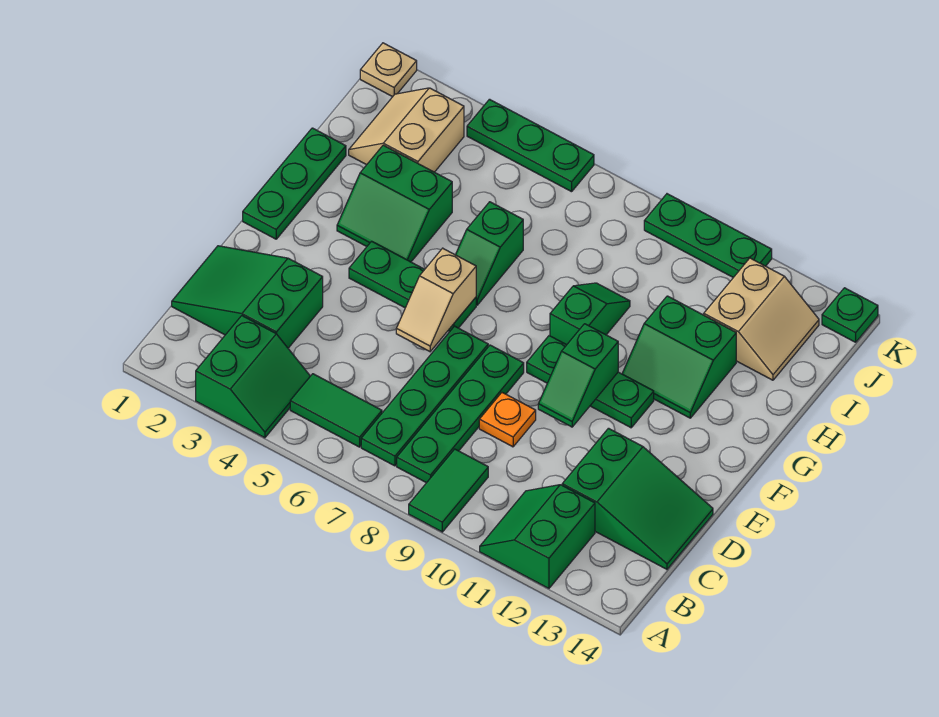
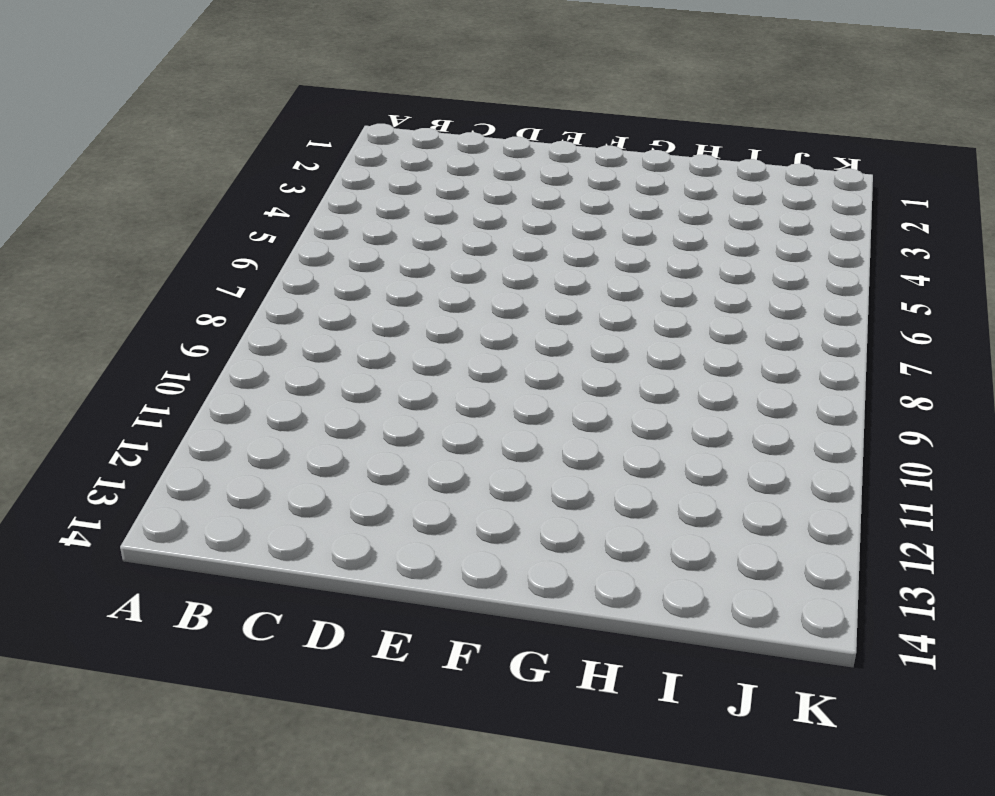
none -> green slope A3:B4 level 1 top 3
none -> green tile A9:B9 level 1
none -> green slope A11:B12 level 1 top 12

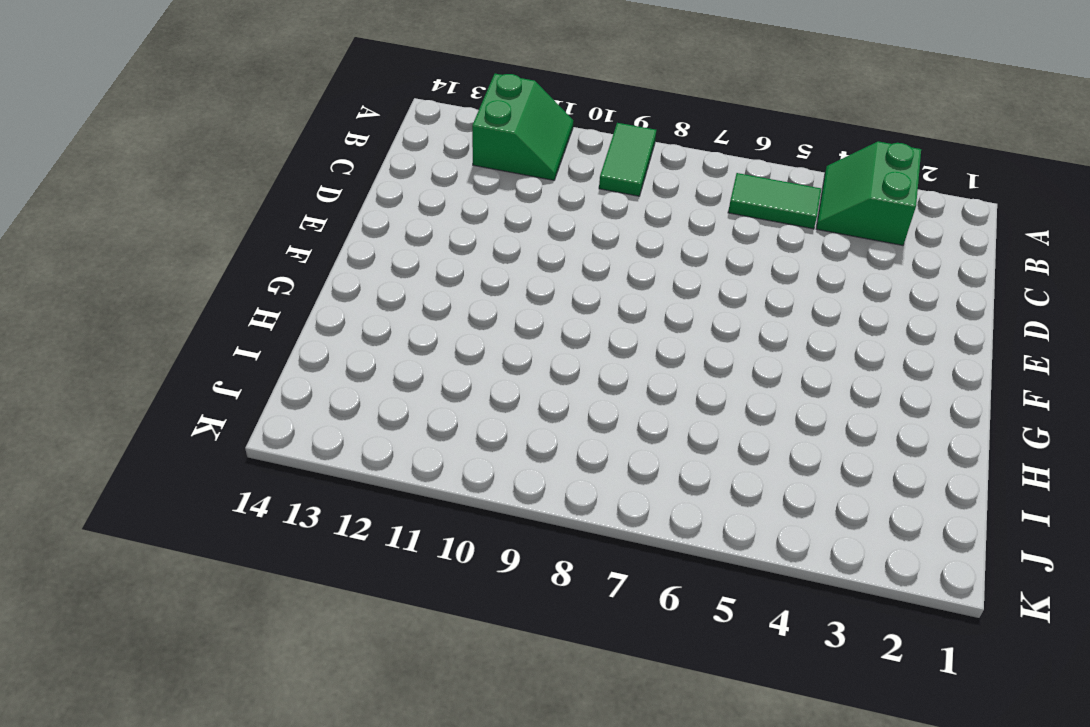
none -> green plate B7:E7 level 1
none -> green plate B8:E8 level 1
none -> green slope C1:D3 level 1 top 3

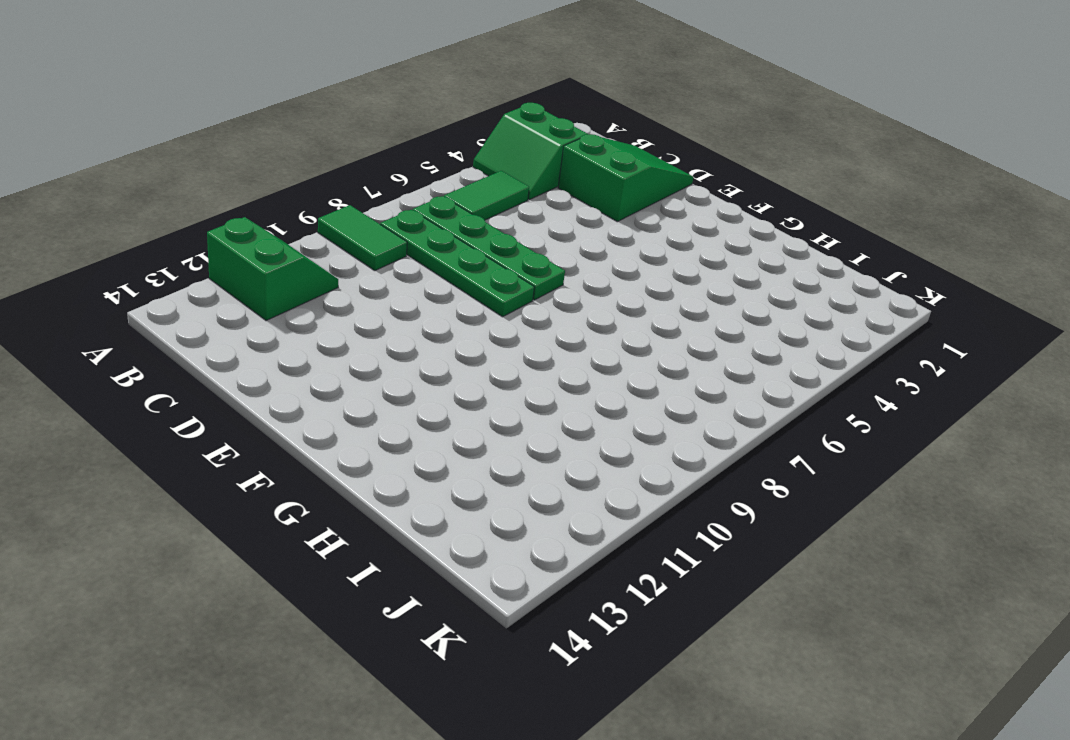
none -> green slope C12:D14 level 1 top 12
none -> orange plate D9 level 1
none -> green plate F1:H1 level 1

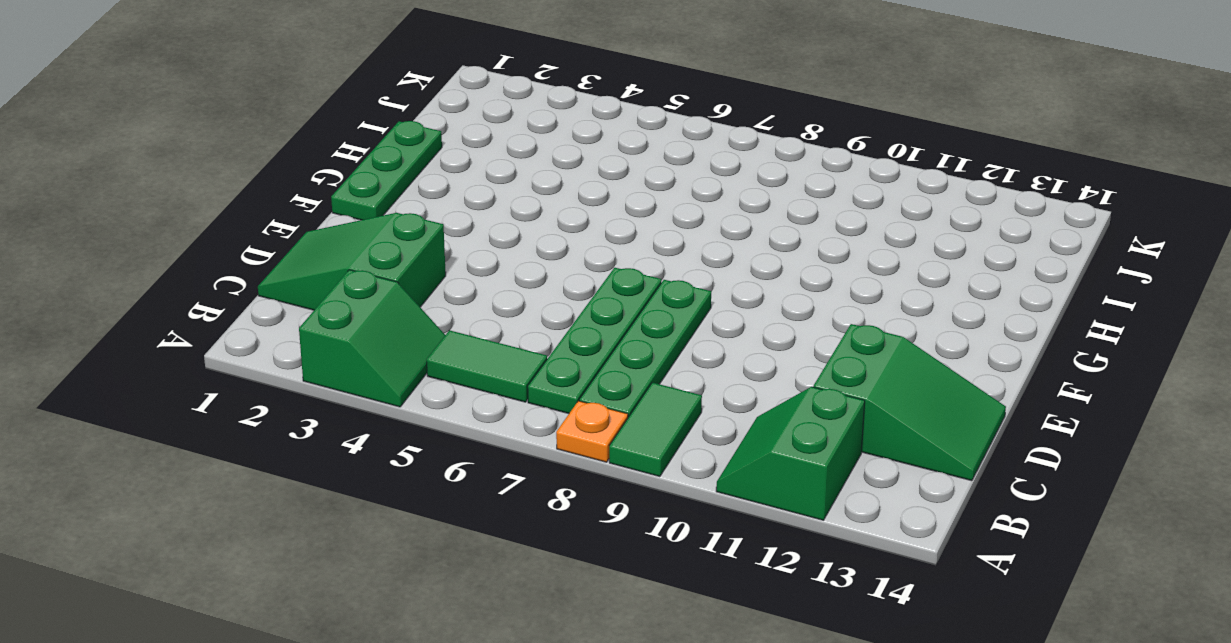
orange plate A8 level 1 -> orange plate D9 level 1
none -> green plate F4:F6 level 1
none -> green plate F9:F11 level 1
none -> green slope G3:H4 level 1 top H

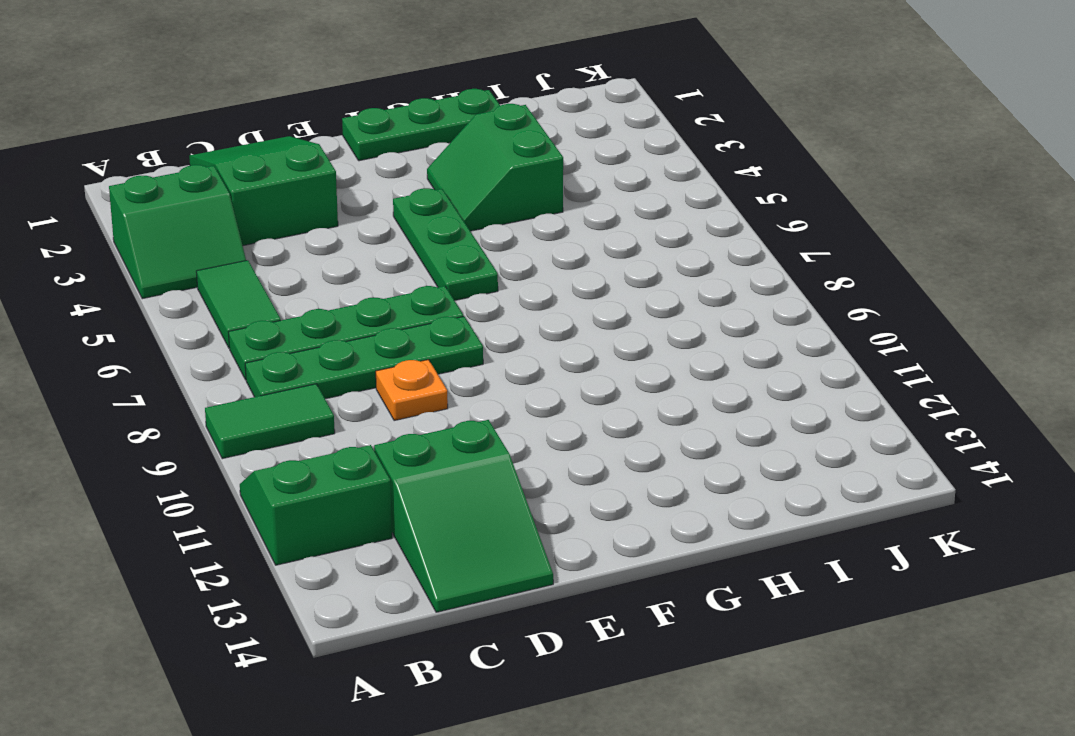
none -> green plate F9:F11 level 1
none -> green slope G6:H6 level 1 top H
none -> green slope G9:H9 level 1 top G

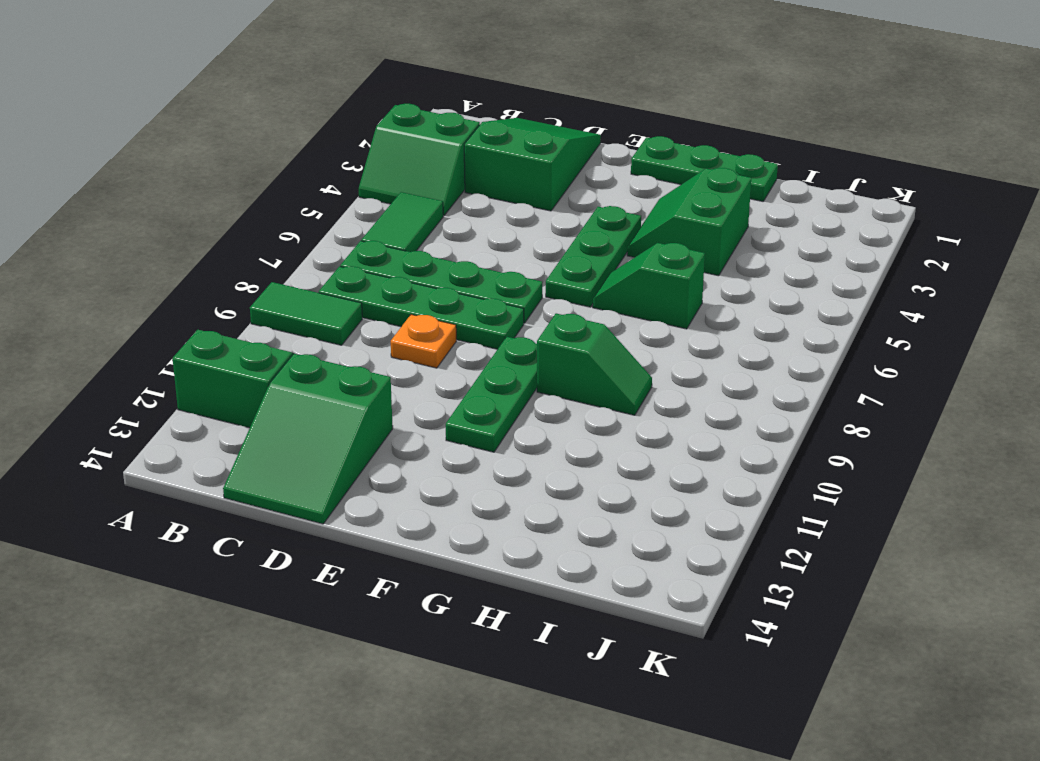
none -> green slope G11:H12 level 1 top H
none -> tan slope I2:J3 level 1 top 3
none -> tan slope I12:J13 level 1 top 12

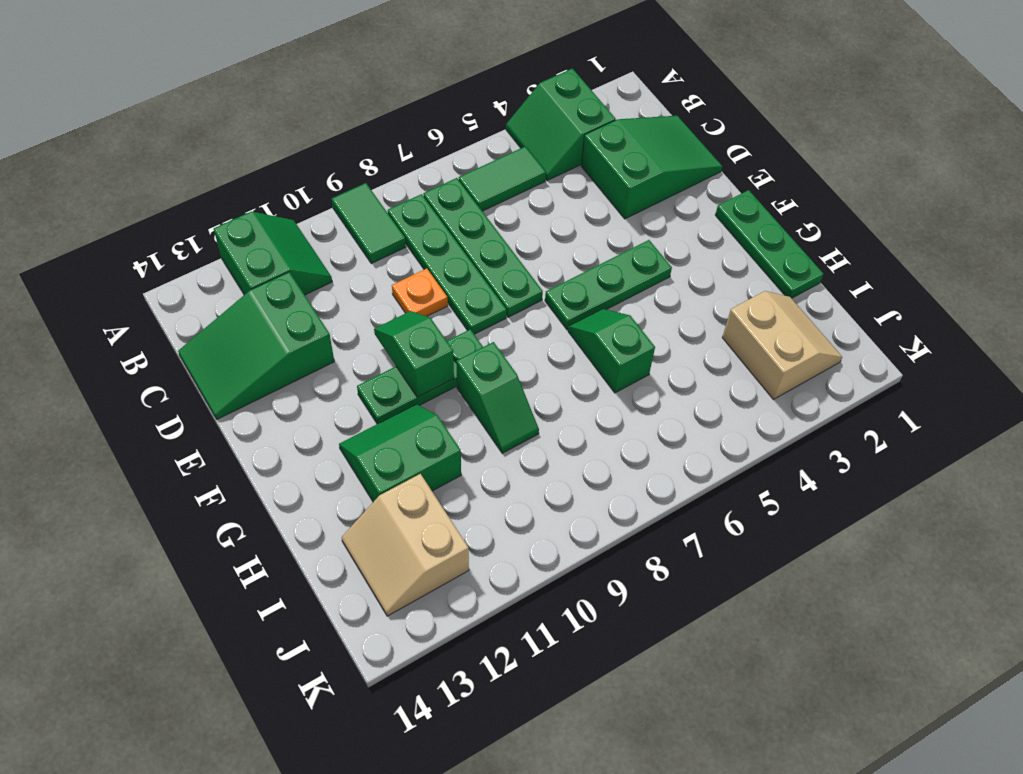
none -> green slope G3:H4 level 1 top H
none -> tan plate K1 level 1
none -> green plate K4:K6 level 1

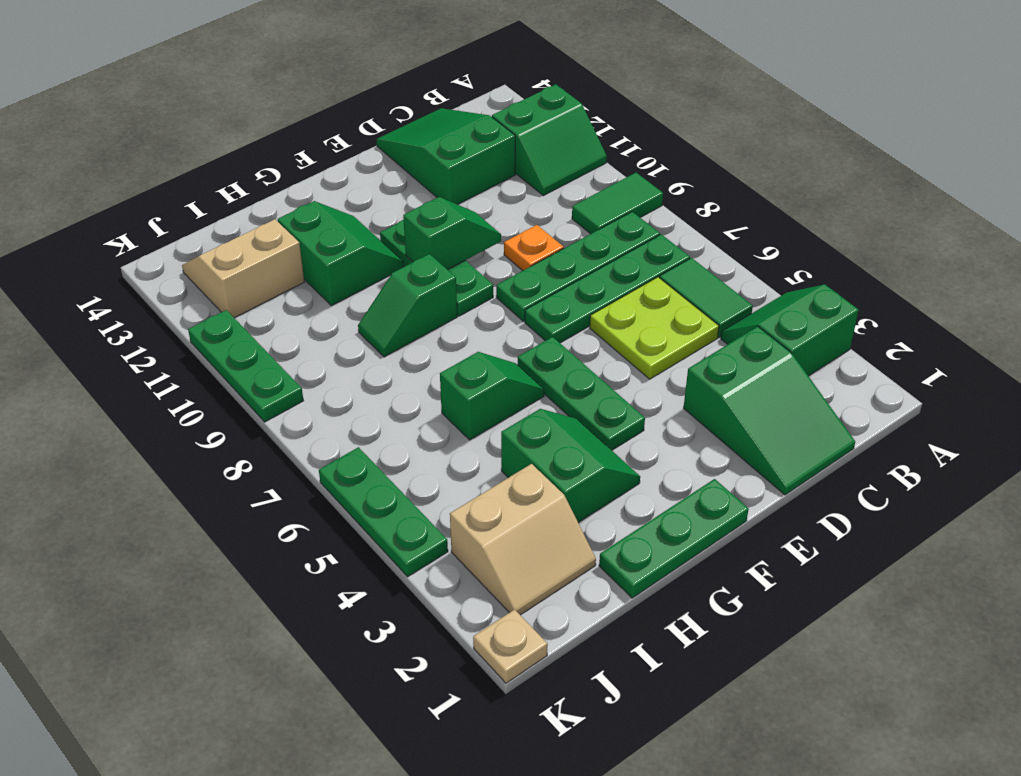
lime plate C5:D6 level 1 -> none
none -> green plate K14 level 1
none -> tan slope E6:F6 level 2 top F

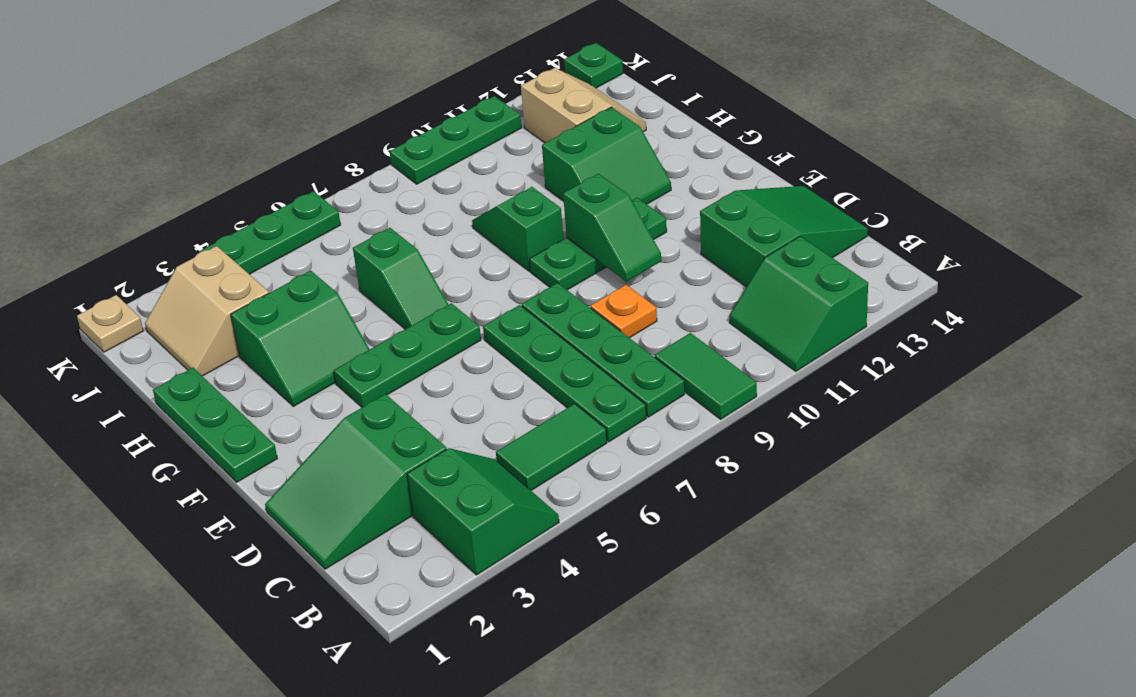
none -> tan slope E6:F6 level 2 top F

